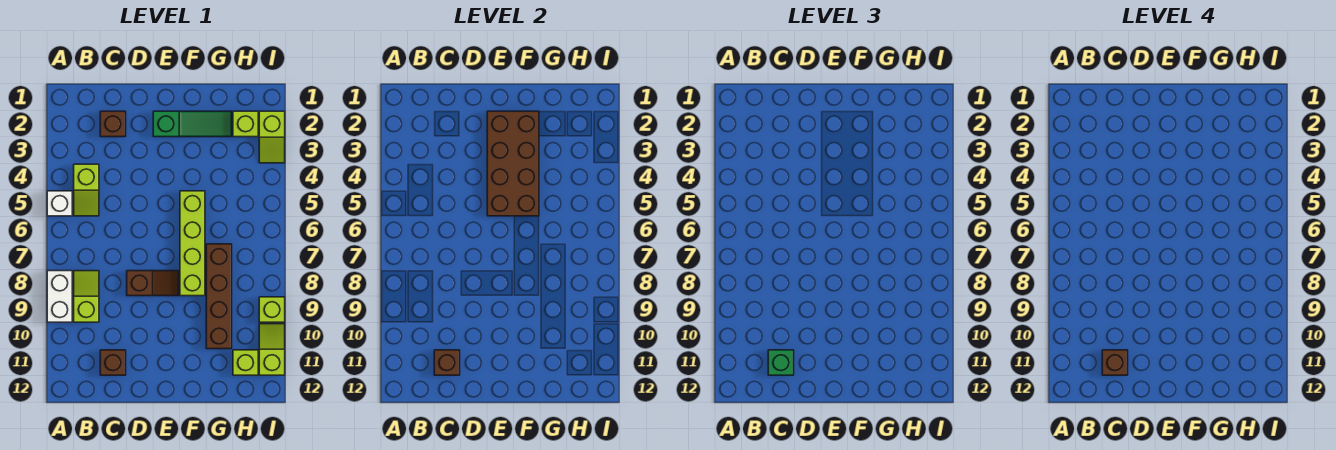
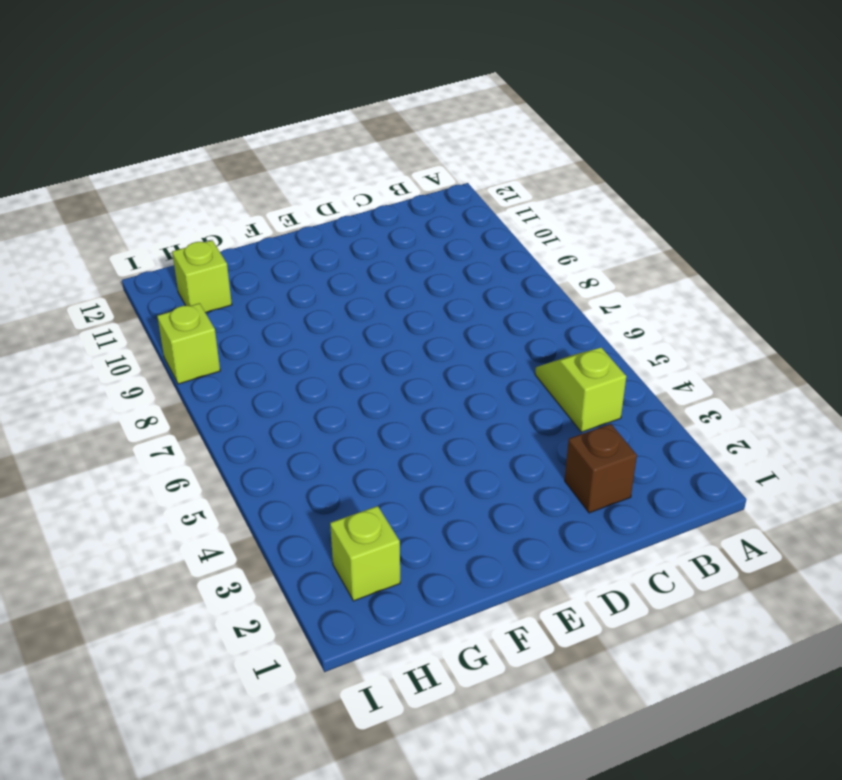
none -> white brick A5 level 1
none -> white brick A8:A9 level 1
none -> lime slope B8:B9 level 1 top 9

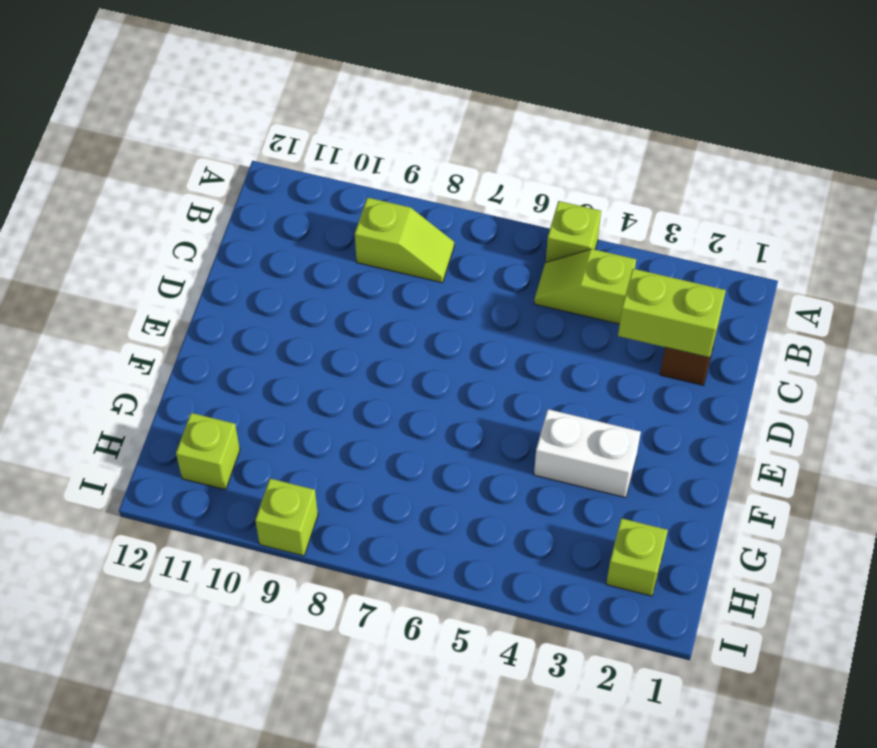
lime brick A5 level 1 -> white brick A5 level 1
lime brick C2:C3 level 2 -> none
white brick F3:F4 level 1 -> white brick A8:A9 level 1
none -> brown brick C11 level 1
none -> brown slope D8:E8 level 1 top D
none -> green slope E2:G2 level 1 top E

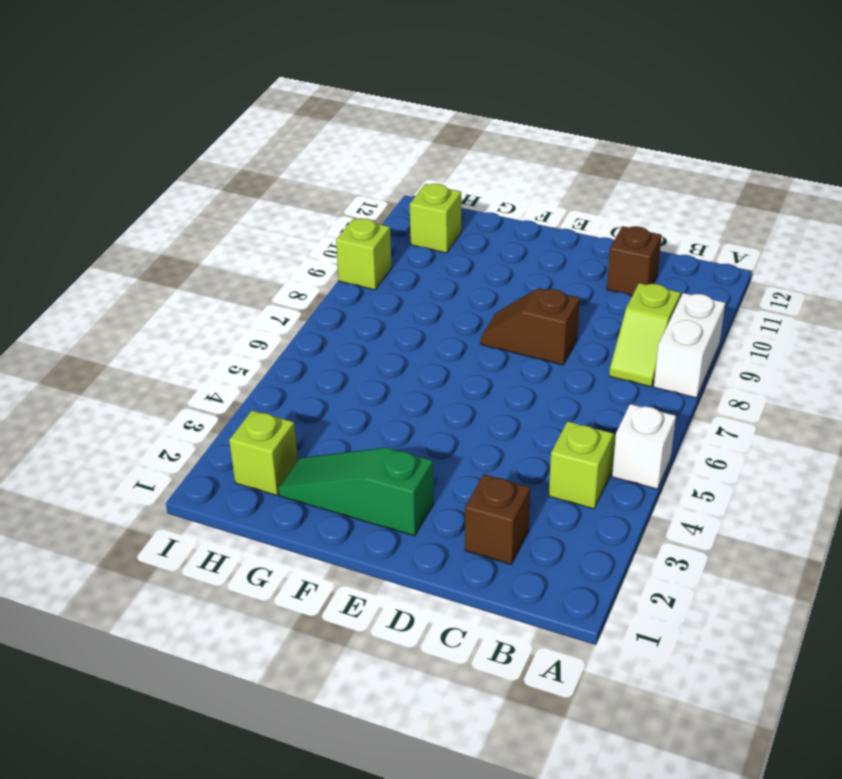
none -> lime brick F5:F8 level 1
none -> brown brick G7:G10 level 1
none -> lime slope I2:I3 level 1 top 2

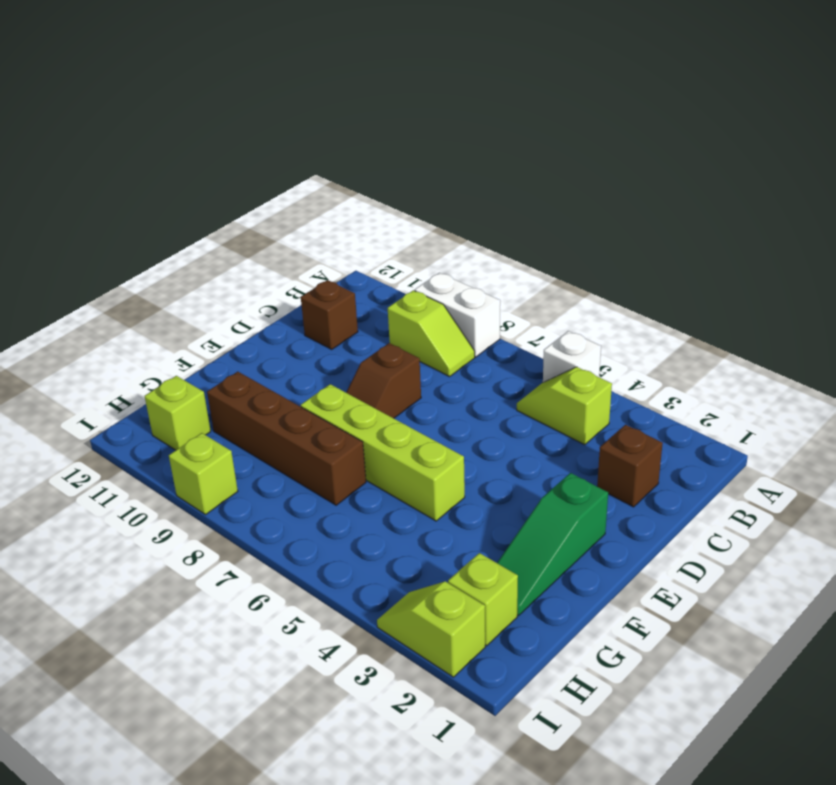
none -> lime slope I10:I11 level 1 top 11
none -> brown brick C11 level 2
none -> brown brick E2:F5 level 2

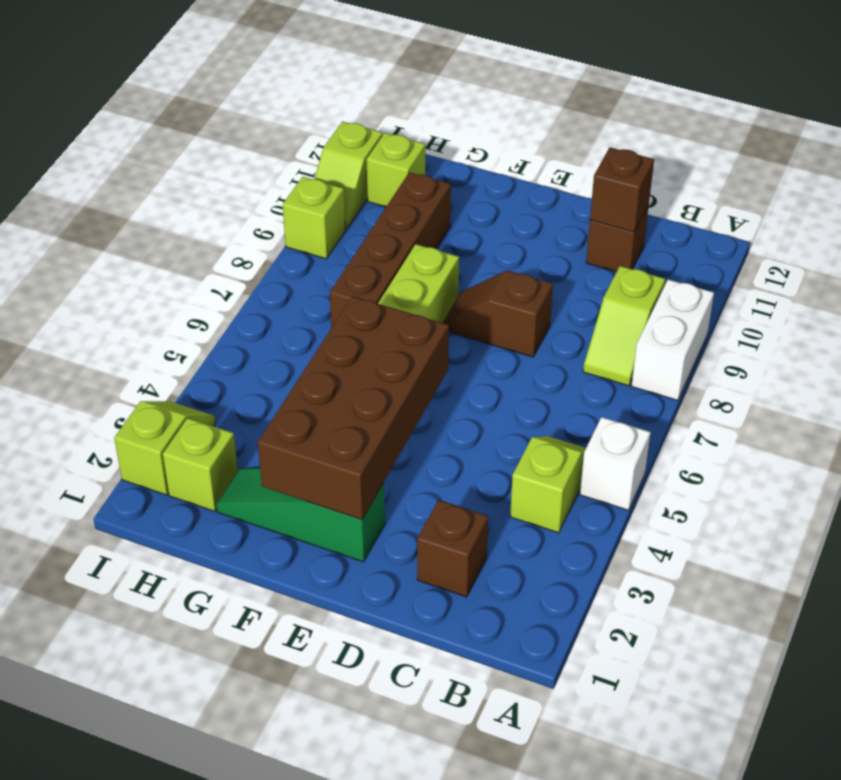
none -> green brick C11 level 3
none -> brown brick C11 level 4

